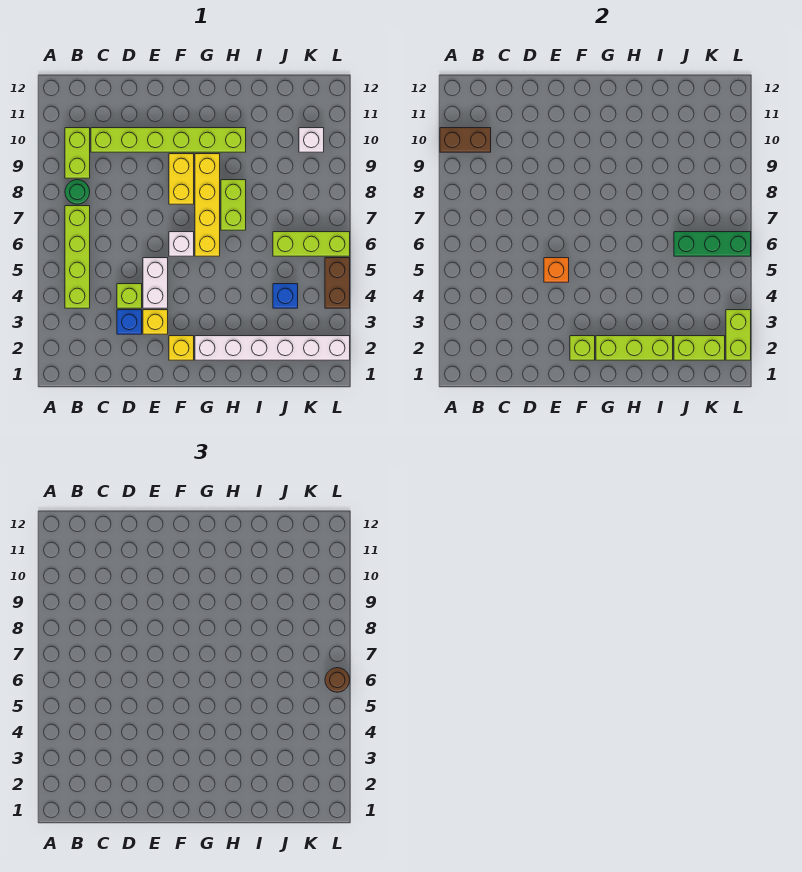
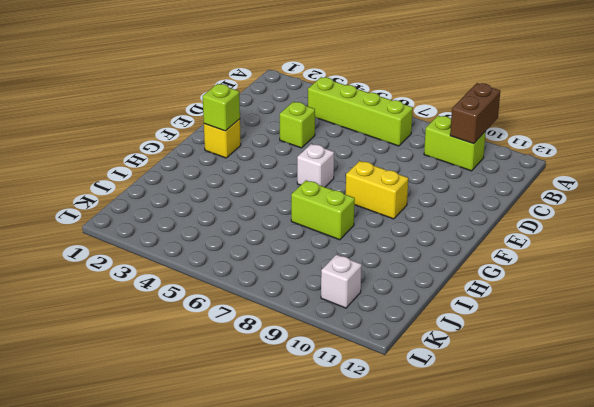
none -> green round brick B8 level 1
none -> lime brick C10:H10 level 1
none -> blue brick D3 level 1

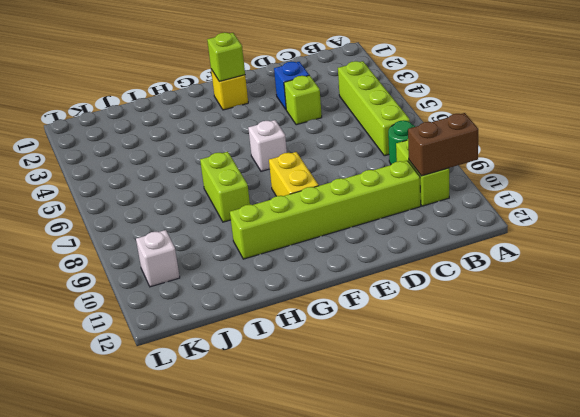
none -> yellow brick E3 level 1
none -> white brick E4:E5 level 1
none -> white brick G2:L2 level 1

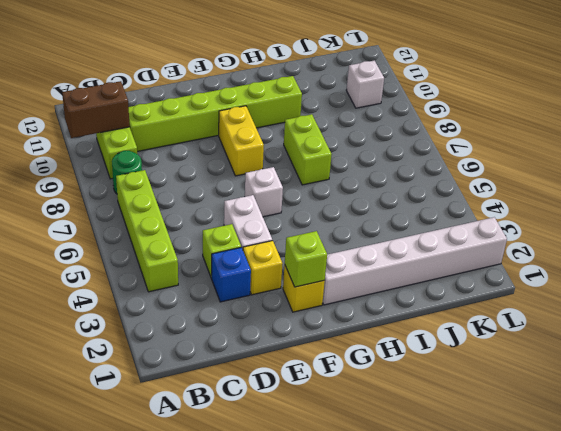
none -> yellow brick G6:G9 level 1
none -> blue brick J4 level 1
none -> lime brick J6:L6 level 1

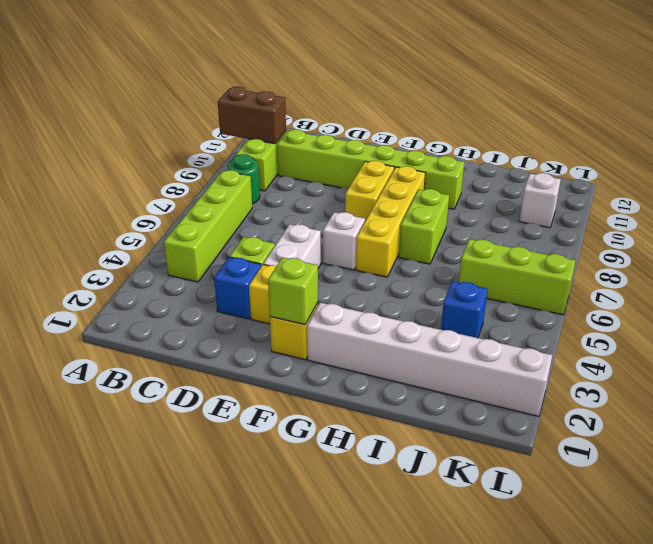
none -> brown brick L4:L5 level 1
none -> orange brick E5 level 2
none -> lime brick G2:I2 level 2

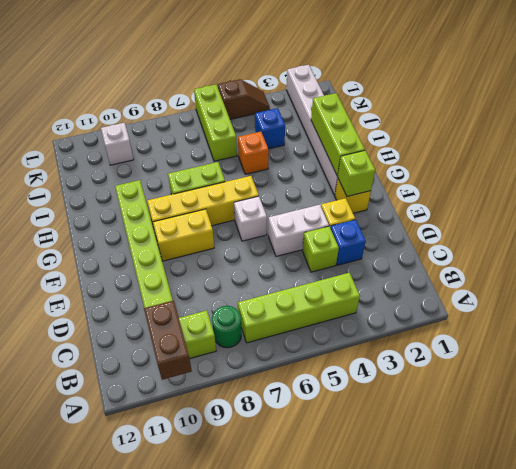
orange brick I5 level 1 -> orange brick E5 level 2
brown slope L4:L5 level 1 top 5 -> brown brick L4:L5 level 1
none -> lime brick J2:K2 level 2
none -> green brick J6:L6 level 2
none -> lime brick L2:L3 level 2

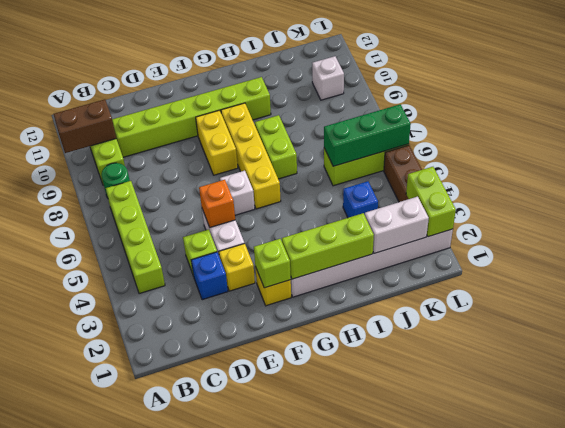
white brick J2:K2 level 2 -> lime brick J2:K2 level 2
none -> brown round brick L6 level 3

